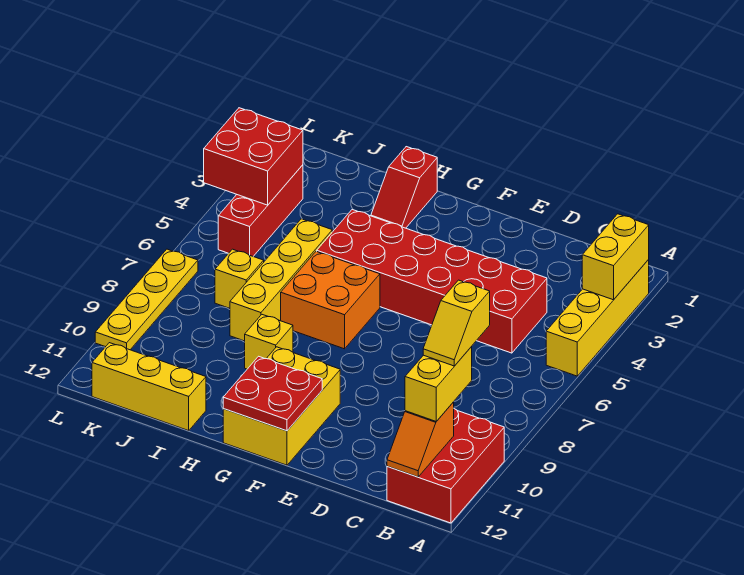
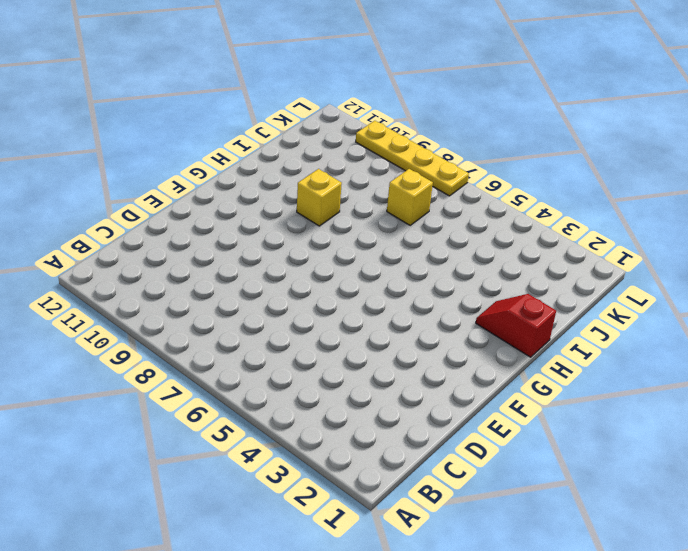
none -> yellow brick A2:A5 level 1
none -> red brick A10:B12 level 1
none -> red brick C4:H5 level 1

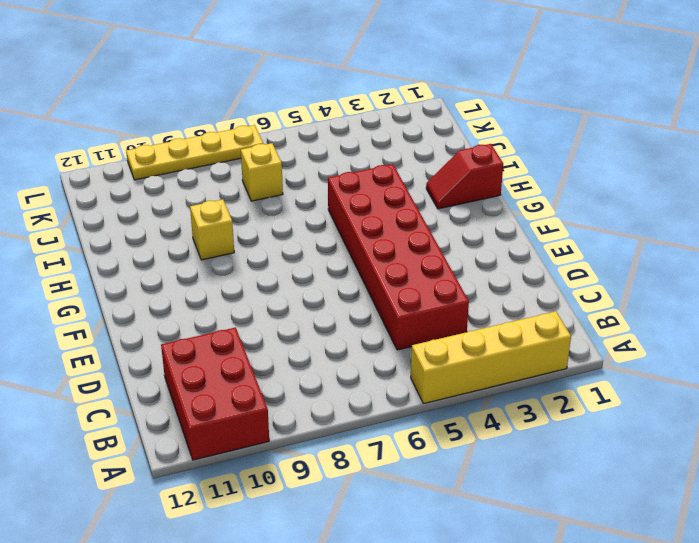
red brick A10:C11 level 1 -> red brick A10:B12 level 1
none -> yellow brick F10:G12 level 1
none -> orange brick G6:H7 level 1
none -> yellow brick I5:I8 level 1

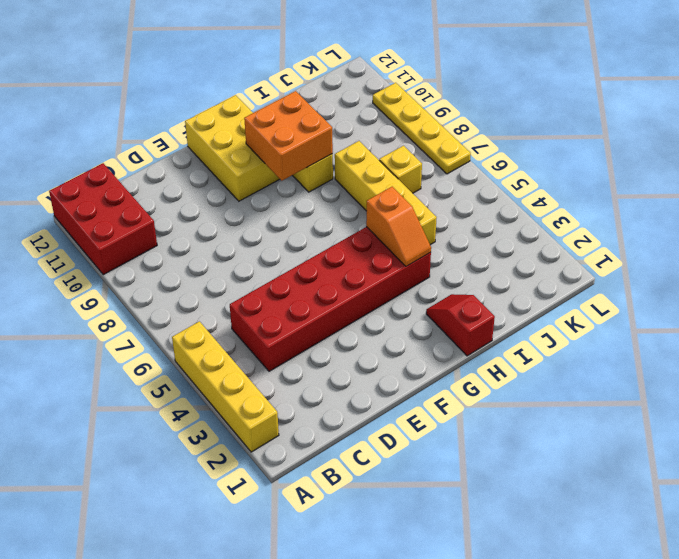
orange brick G9:H10 level 2 -> orange brick G6:H7 level 1
orange slope H4:H5 level 2 top 5 -> orange slope B11:B12 level 2 top 11
none -> yellow brick I12:K12 level 1
none -> red brick K3:K5 level 1
none -> yellow brick A2:A3 level 2

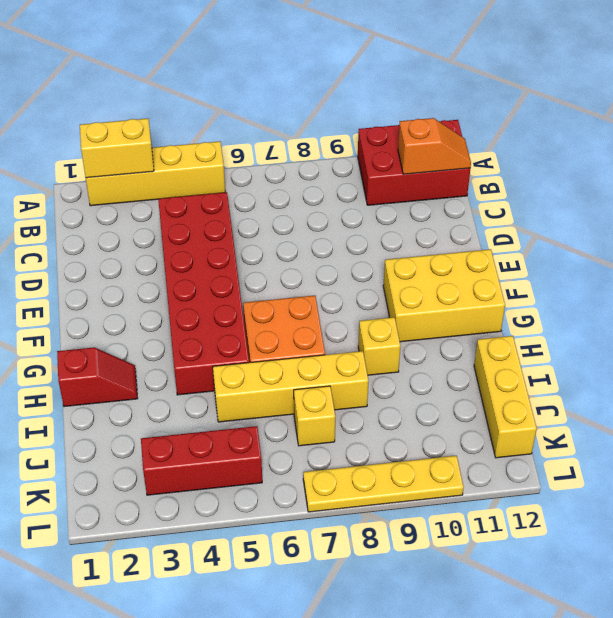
none -> red plate F11:G12 level 2
none -> red brick K3:L4 level 2
none -> yellow brick B10:B11 level 3

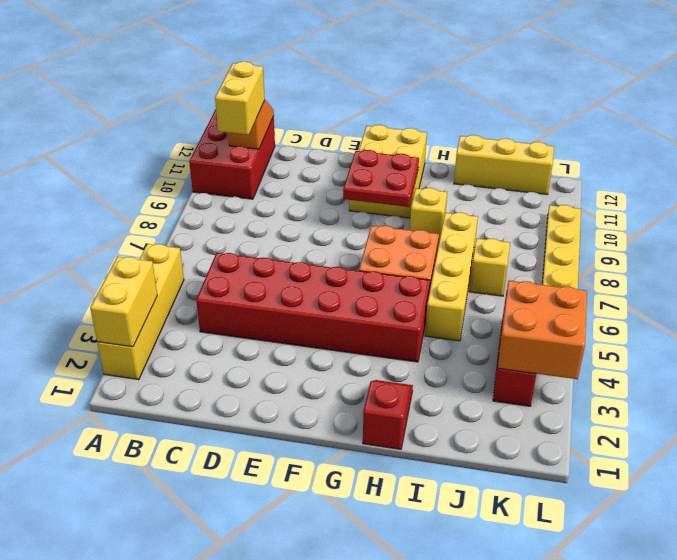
red plate F9:G10 level 2 -> red plate F11:G12 level 2
orange brick K3:L4 level 2 -> red brick K3:L4 level 2
none -> yellow slope B9:B10 level 4 top 9

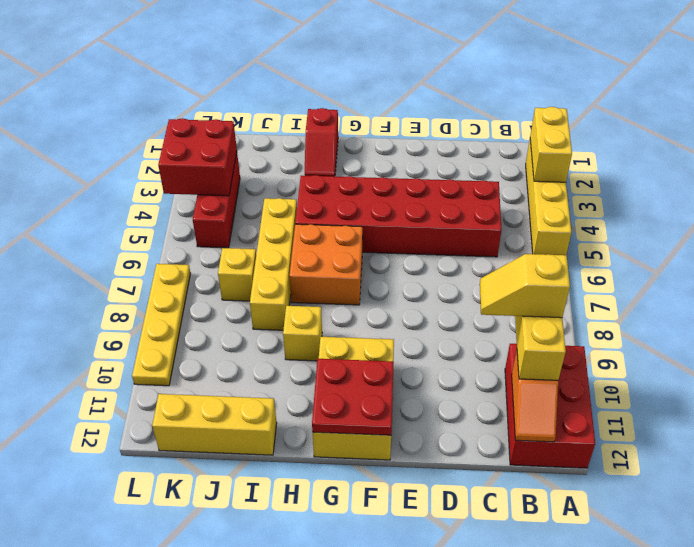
yellow slope B10:C10 level 4 top B -> yellow slope B9:B10 level 4 top 9

